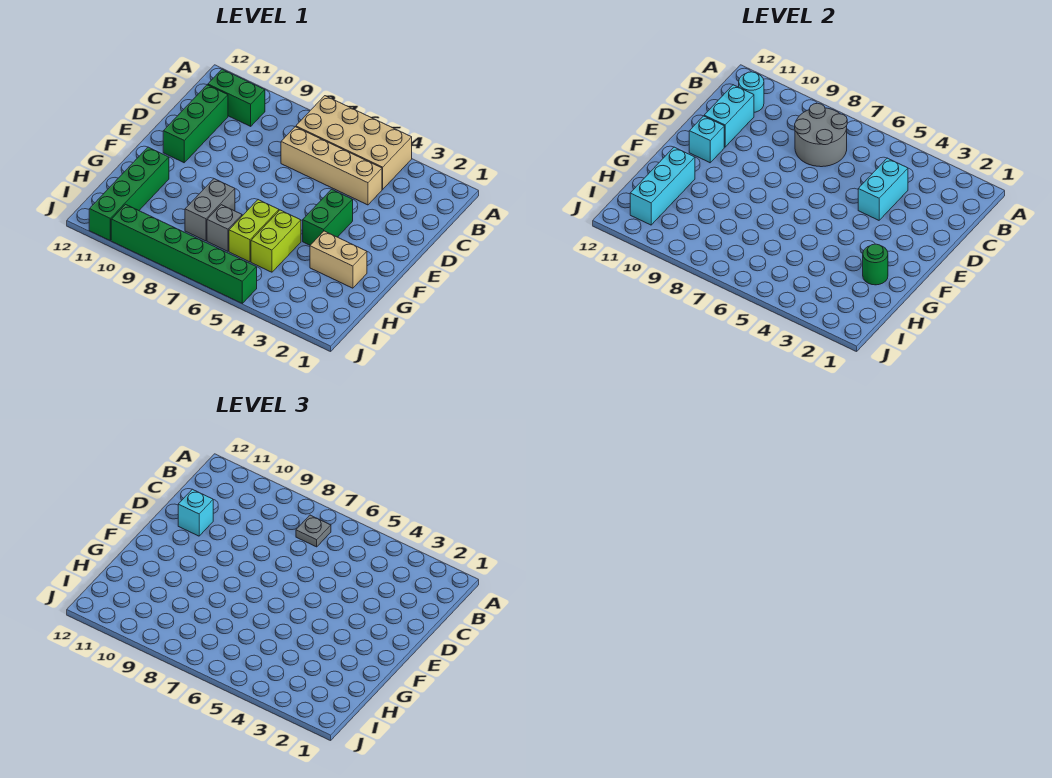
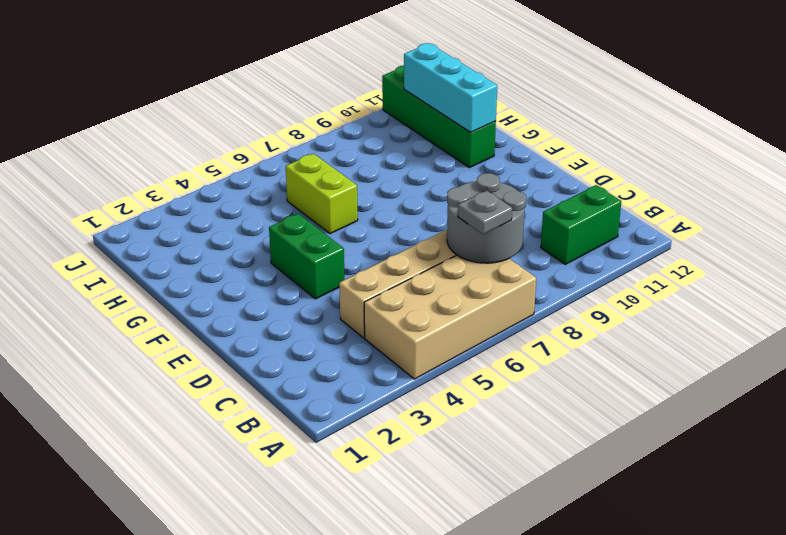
none -> green brick C11:E11 level 1
none -> tan brick G2:G3 level 1
none -> lime brick G5:H5 level 1

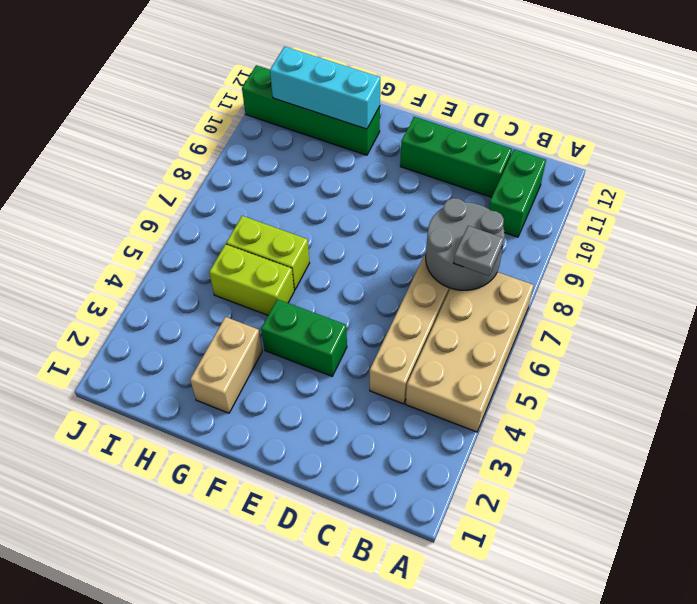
none -> grey brick G8:H8 level 1
none -> grey brick H7 level 1
none -> green brick J5:J10 level 1

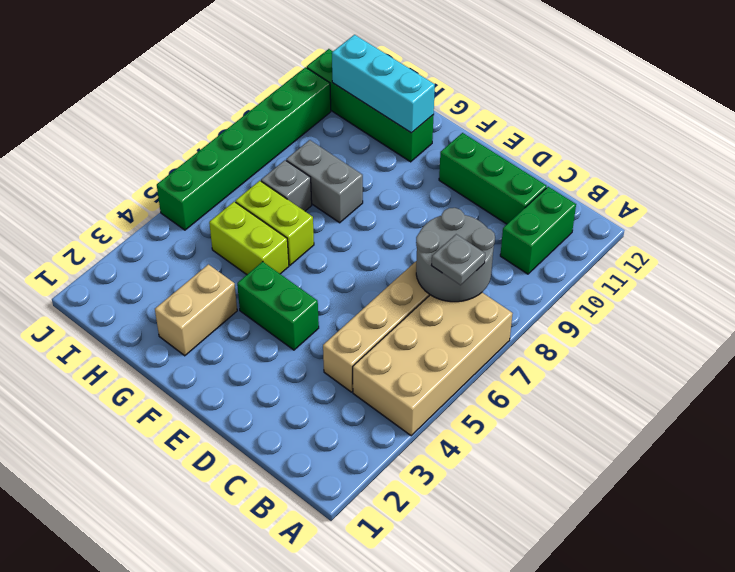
none -> cyan round brick B11 level 2
none -> cyan brick C4:D4 level 2
none -> cyan brick C11:D11 level 2

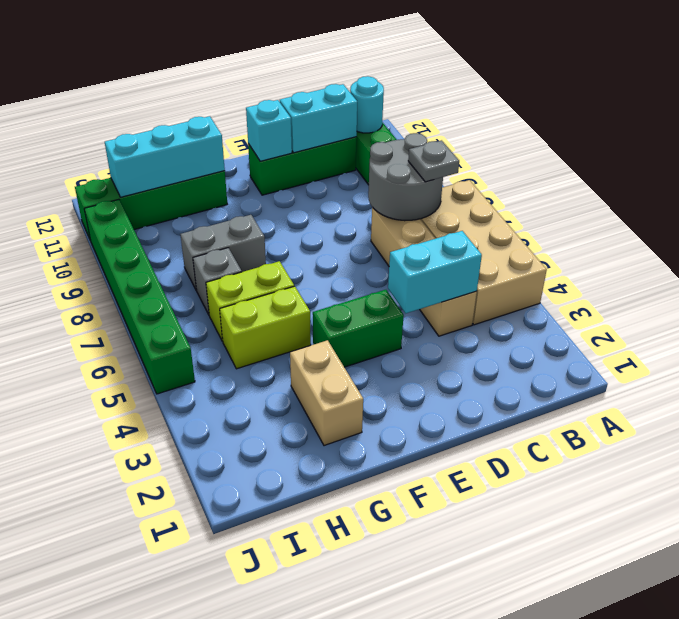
none -> green round brick G2 level 2
none -> cyan brick D11 level 3

